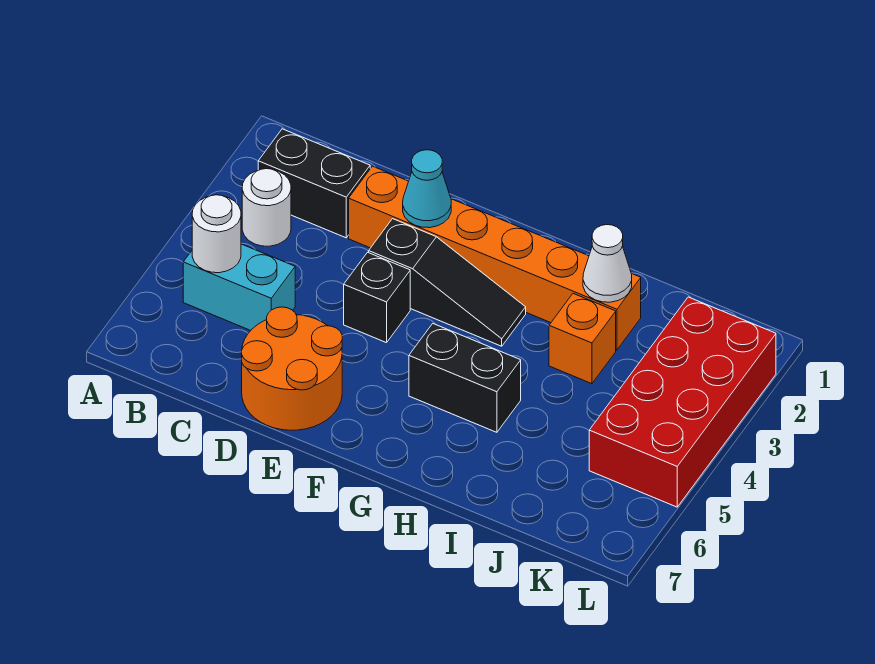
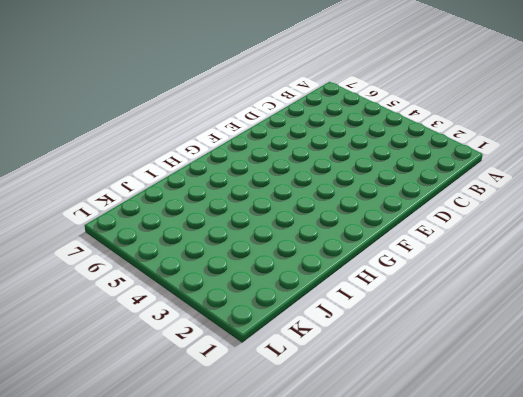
none -> black brick B2:C2 level 1
none -> white round brick B3 level 1
none -> cyan brick B5:C5 level 1

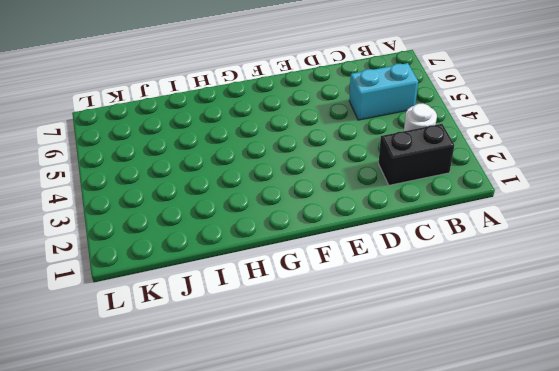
none -> orange brick D2:I2 level 1
none -> orange round brick D6:E7 level 1
none -> black slope E3:G3 level 1 top E

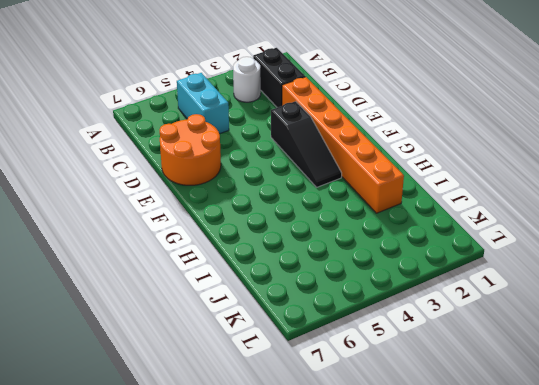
none -> black brick E4 level 1
none -> black brick G5:H5 level 1
none -> orange brick I3 level 1

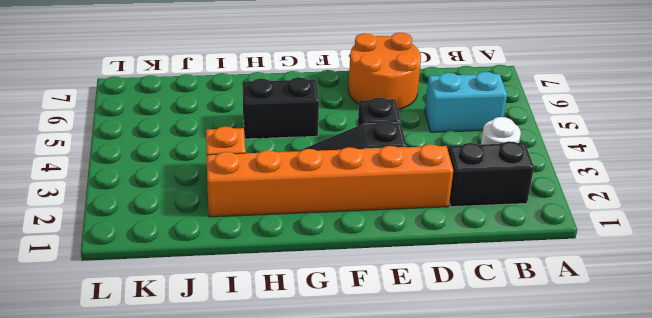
none -> red brick K2:L5 level 1
none -> white round brick B5 level 2
none -> cyan cone E2 level 2

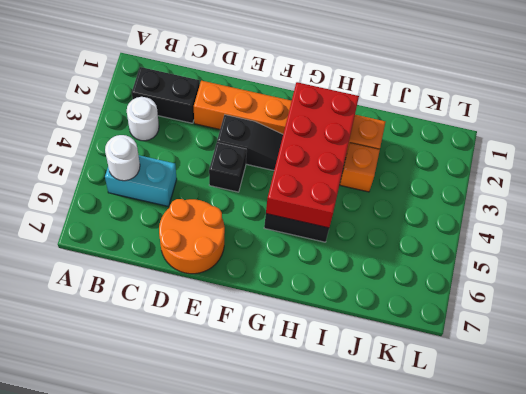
red brick G2:H5 level 2 -> red brick K2:L5 level 1
none -> cyan cone E2 level 2
none -> white cone I2 level 2

